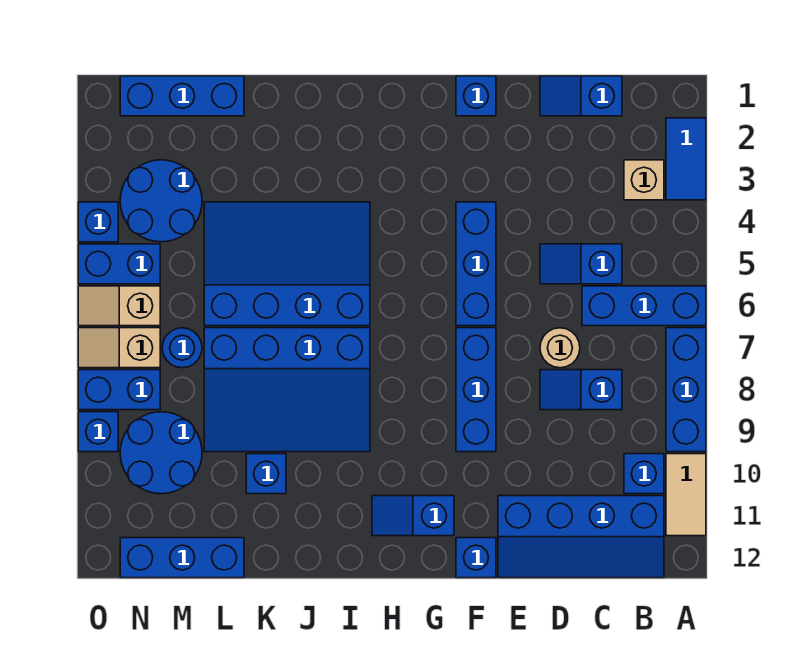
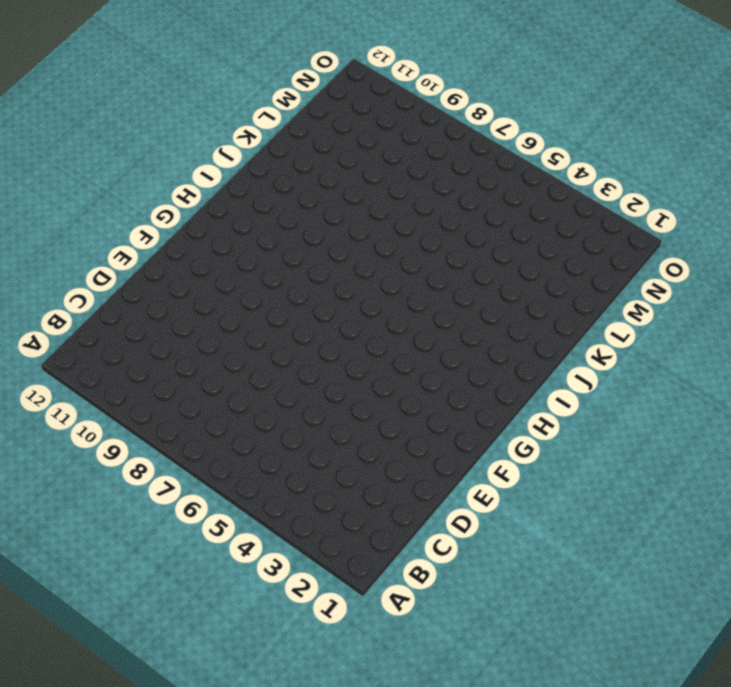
none -> blue tile A2:A3 level 1
none -> blue brick A6:C6 level 1
none -> blue brick A7:A9 level 1
none -> tan tile A10:A11 level 1

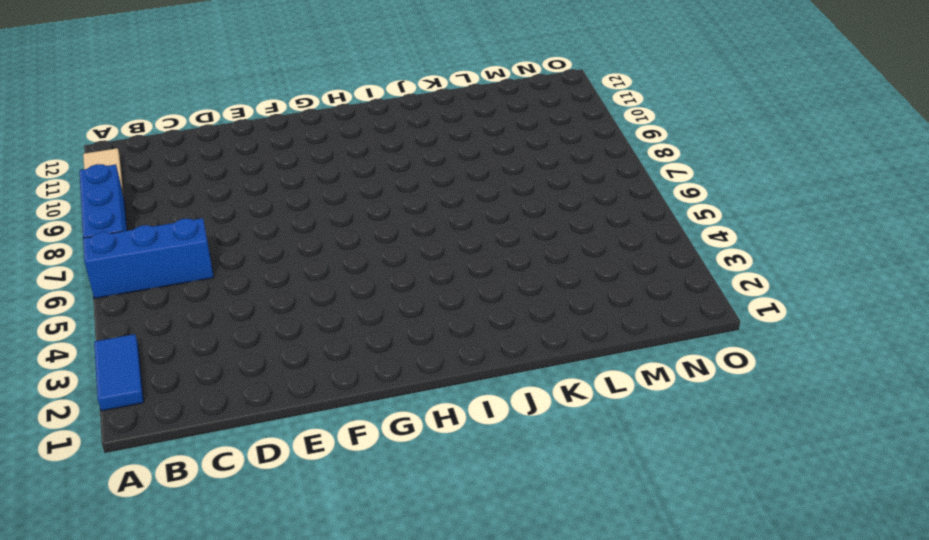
none -> tan brick B3 level 1
none -> blue brick B10 level 1
none -> blue slope B11:E12 level 1 top 11
none -> blue slope C1:D1 level 1 top C

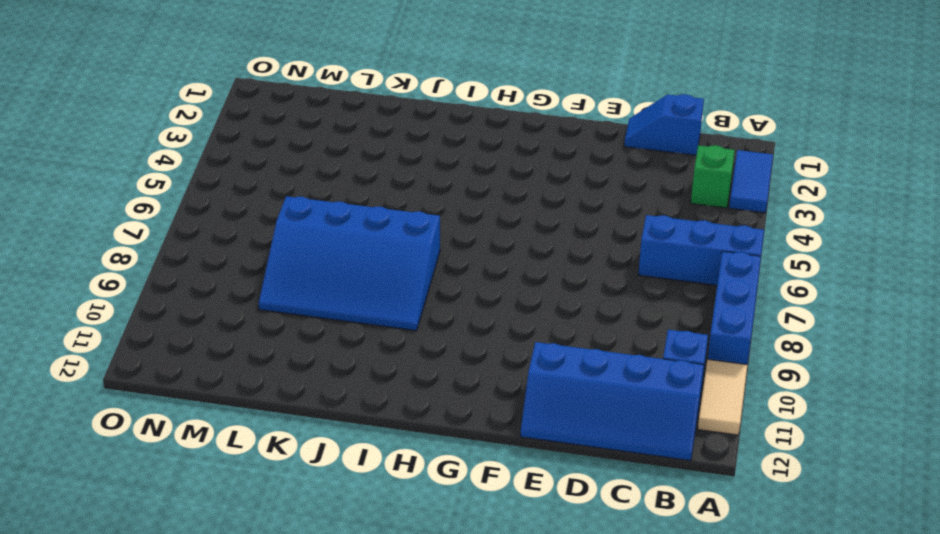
green brick B3 level 1 -> tan brick B3 level 1
none -> blue slope C5:D5 level 1 top C
none -> blue slope C8:D8 level 1 top C
none -> tan round brick D7 level 1
none -> blue brick F1 level 1

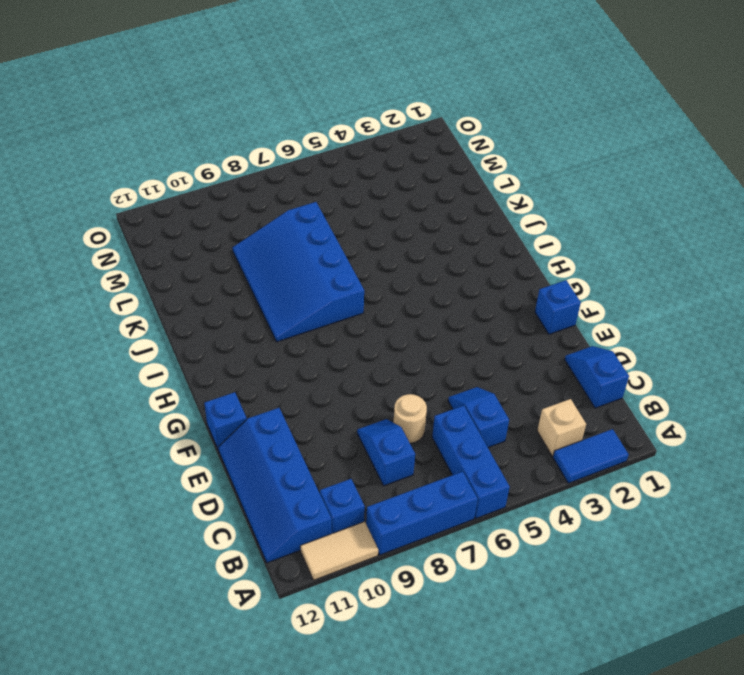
none -> blue brick F4:F6 level 1
none -> blue brick F7:F9 level 1
none -> blue slope G11:H11 level 1 top G
none -> blue slope I4:L6 level 1 top 6

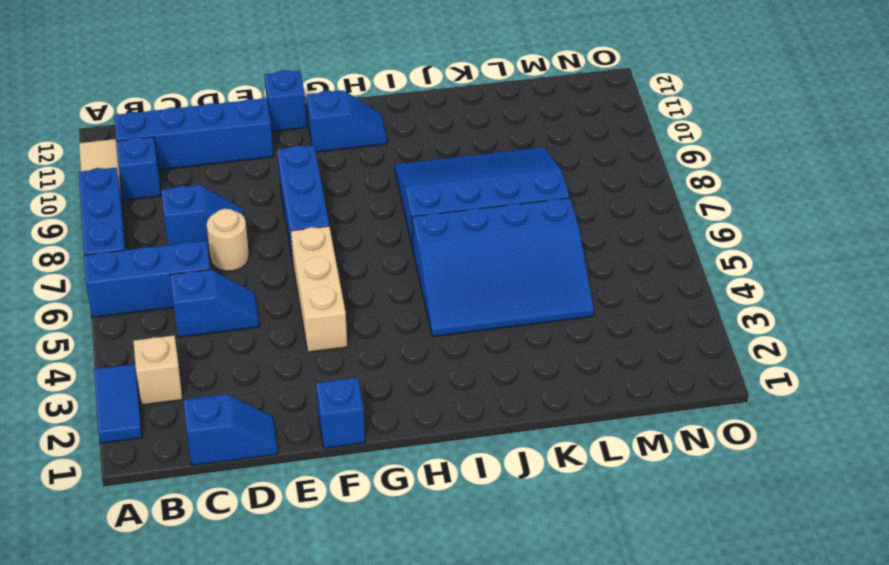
tan brick F4:F6 level 1 -> blue brick F4:F6 level 1
none -> blue brick K10 level 1
none -> blue brick L1:N1 level 1
none -> blue brick L12:N12 level 1
none -> blue round brick M3:N4 level 1

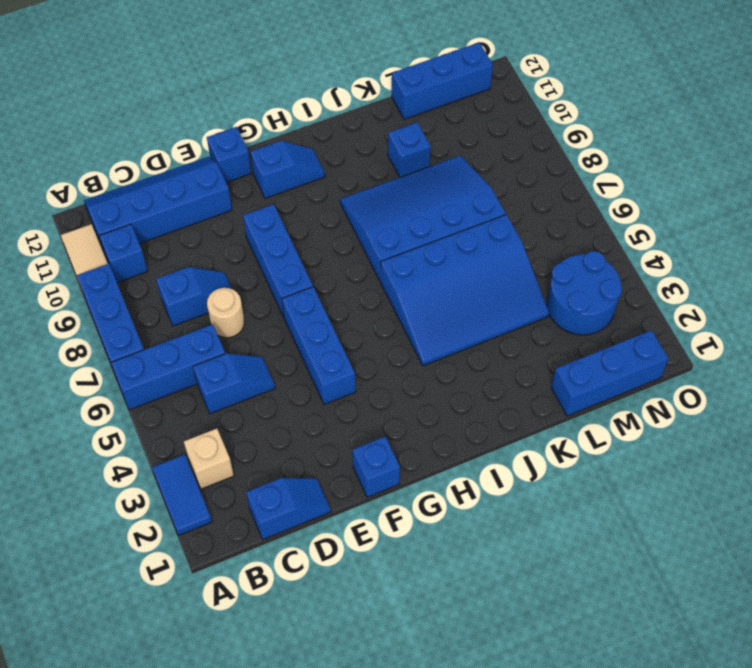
none -> blue round brick M7 level 1
none -> blue round brick M9:N10 level 1
none -> blue brick N5:O5 level 1
none -> tan slope N6:O6 level 1 top N

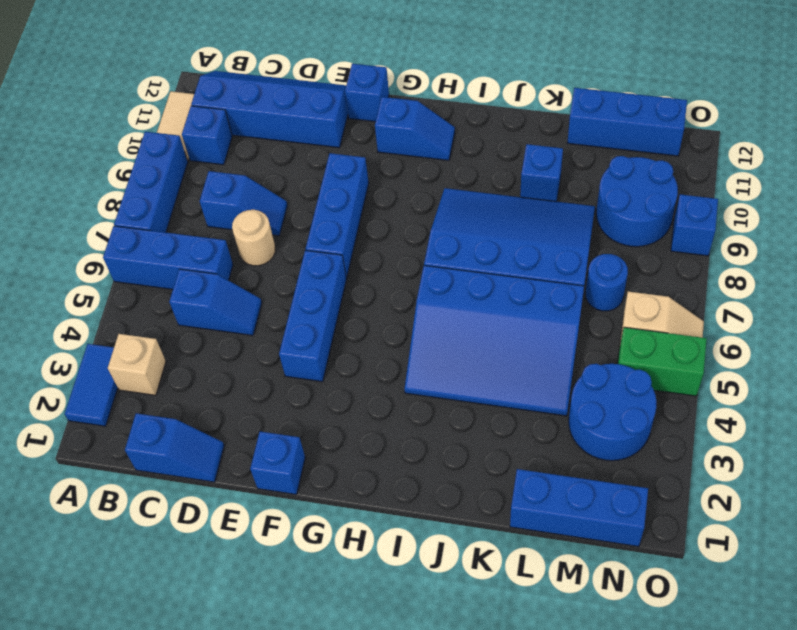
green brick N5:O5 level 1 -> blue brick N5:O5 level 1
none -> tan slope N7:O7 level 1 top N
none -> blue brick N8:O8 level 1
none -> blue brick O4 level 1

